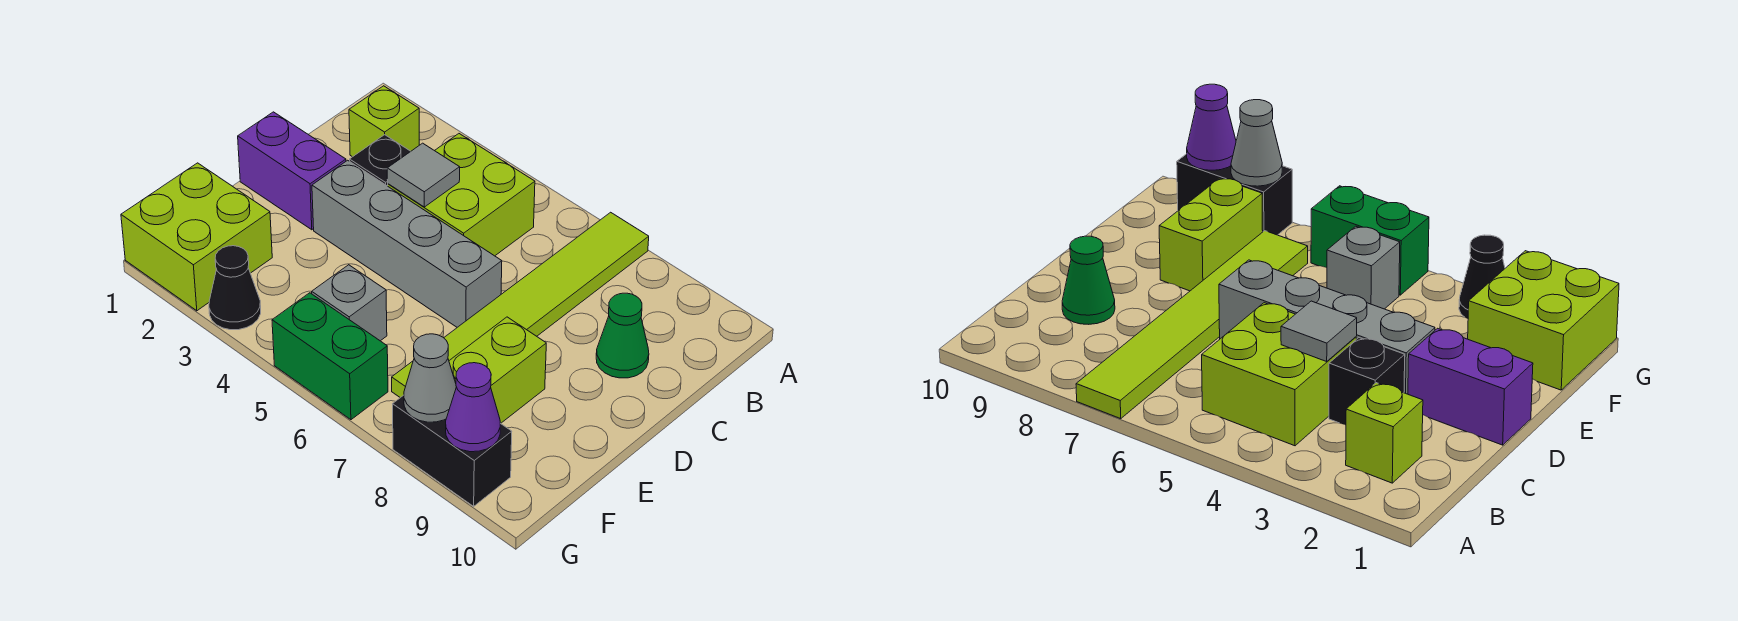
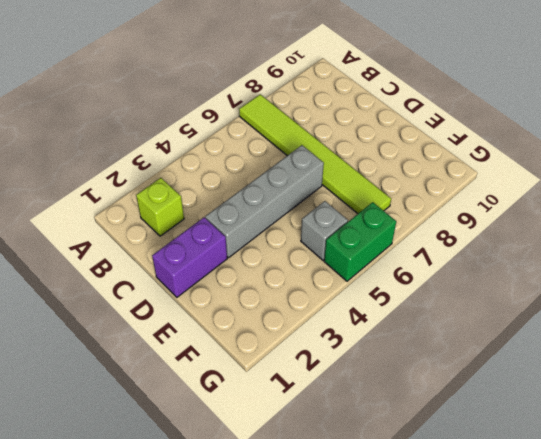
none -> lime brick B4:C5 level 1
none -> black brick C3 level 1
none -> green cone C9 level 1

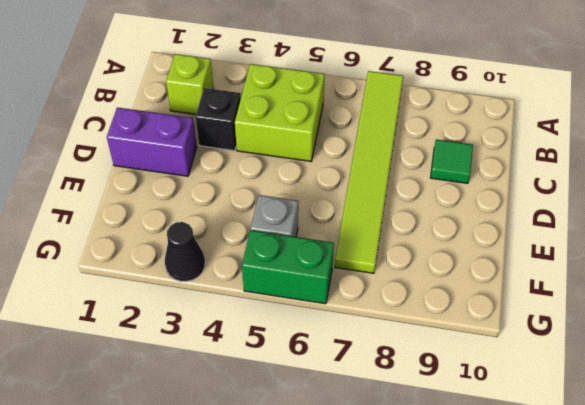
green tile C9 level 1 -> green cone C9 level 1
none -> grey brick D3:D6 level 1
none -> lime brick E8:F8 level 1
none -> lime brick F1:G2 level 1

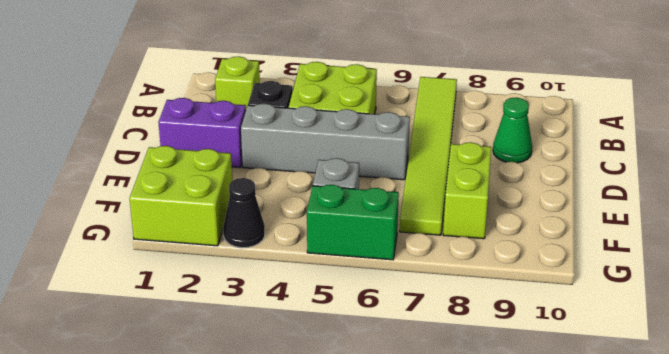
none -> black brick G8:G9 level 1
none -> grey tile C4 level 2
none -> grey cone G8 level 2

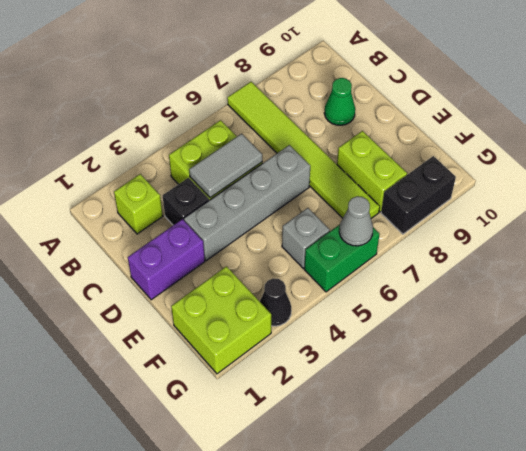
grey tile C4:C5 level 2 -> grey tile C4 level 2
grey cone G6 level 2 -> grey cone G8 level 2
none -> purple cone G9 level 2

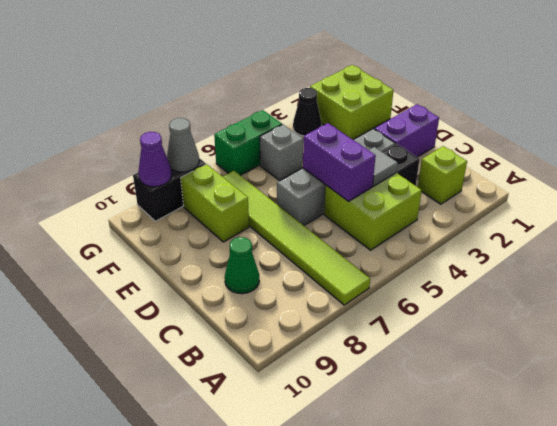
purple brick C5:D5 level 2 -> none

